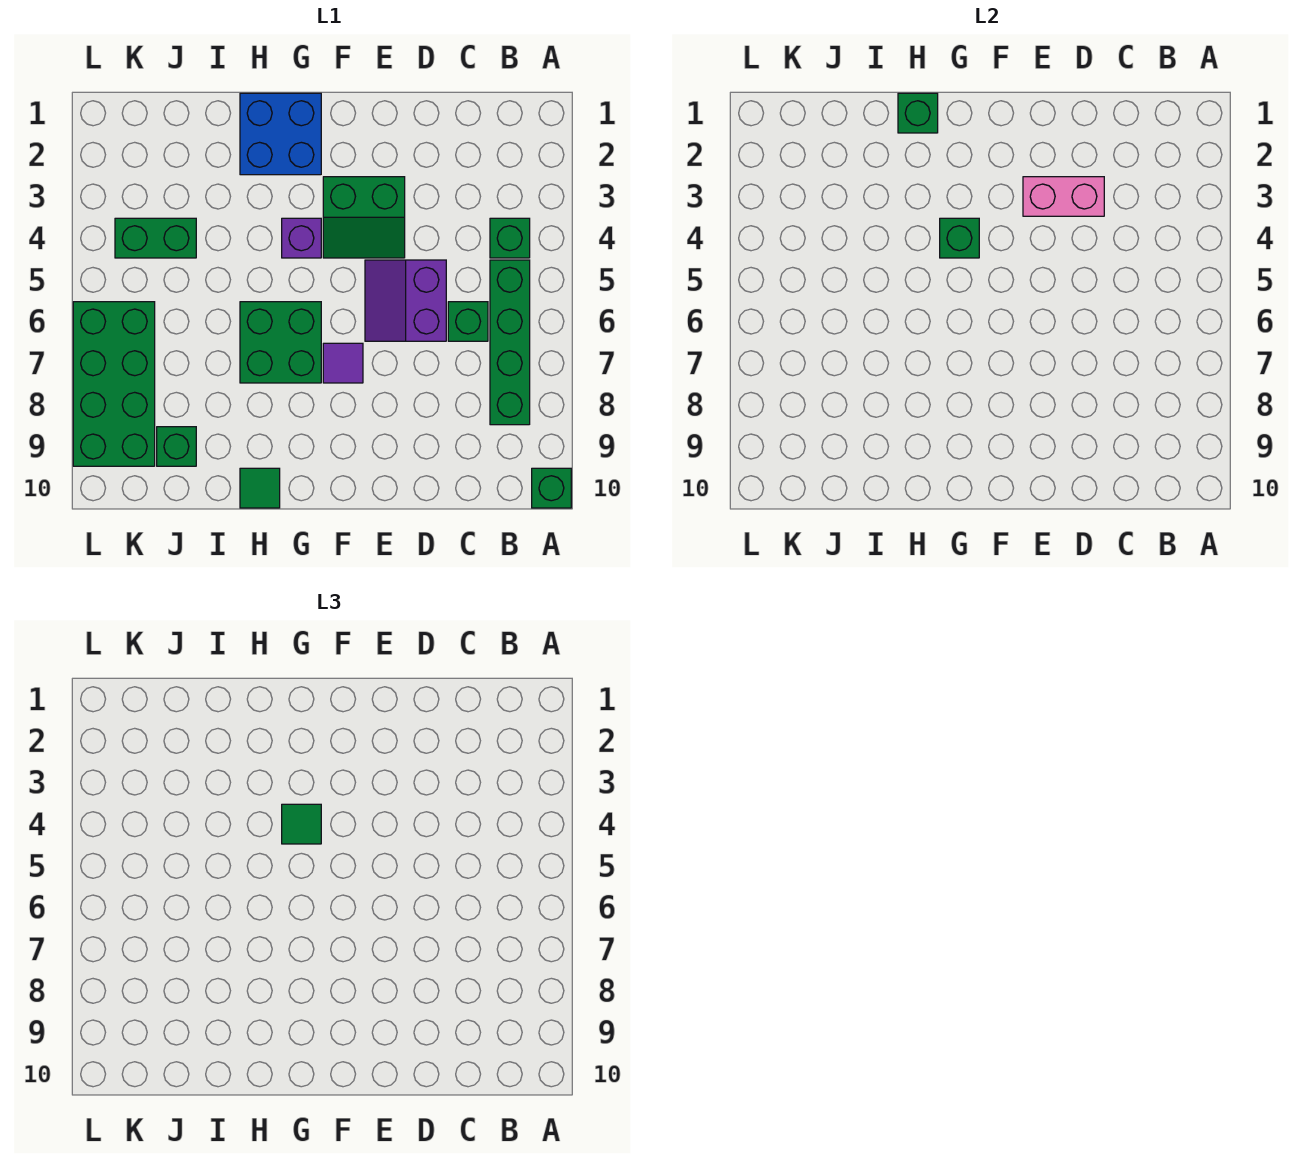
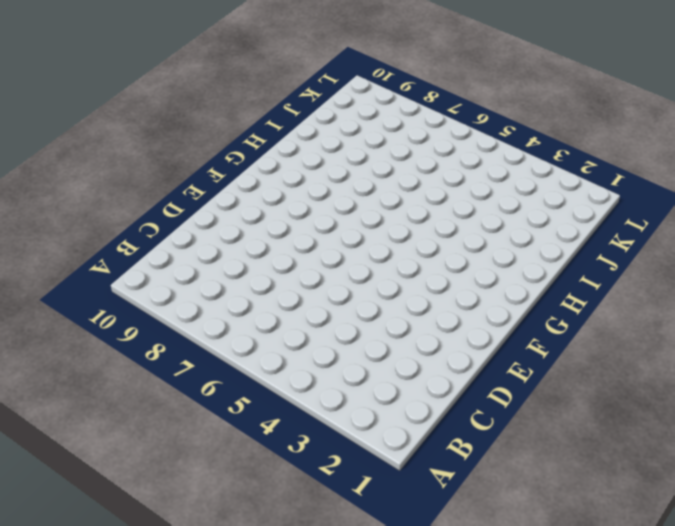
none -> green brick A10 level 1
none -> green brick B4 level 1
none -> green brick B5:B8 level 1

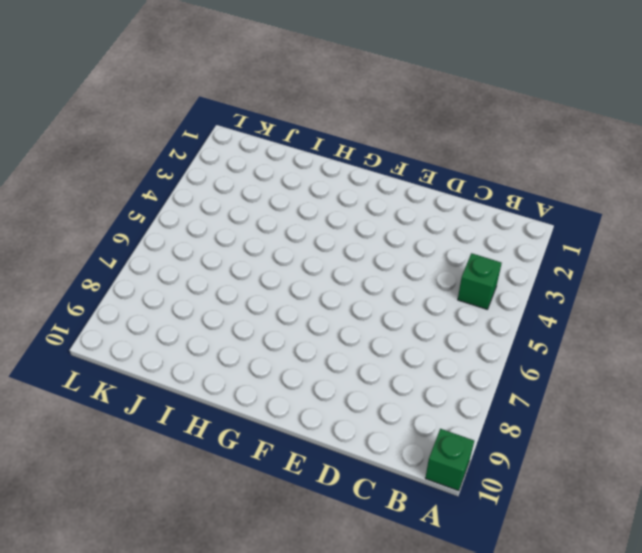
none -> green brick B5:B8 level 1
none -> green brick C6 level 1
none -> purple slope D5:E6 level 1 top D

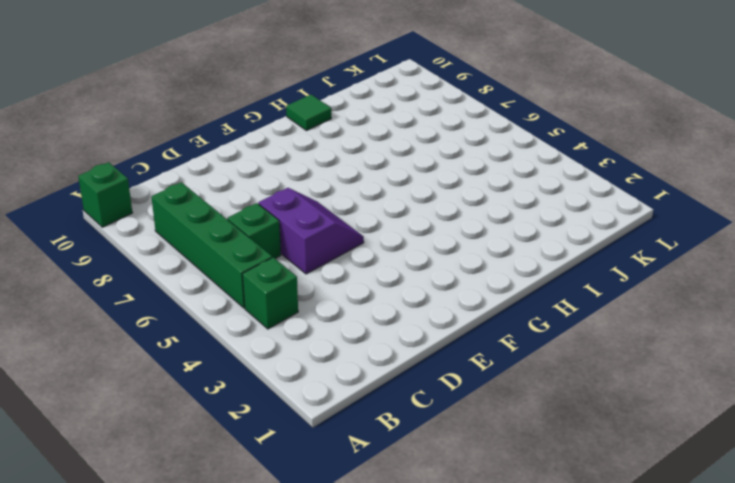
none -> green slope E3:F4 level 1 top 3
none -> purple tile F7 level 1
none -> blue brick G1:H2 level 1

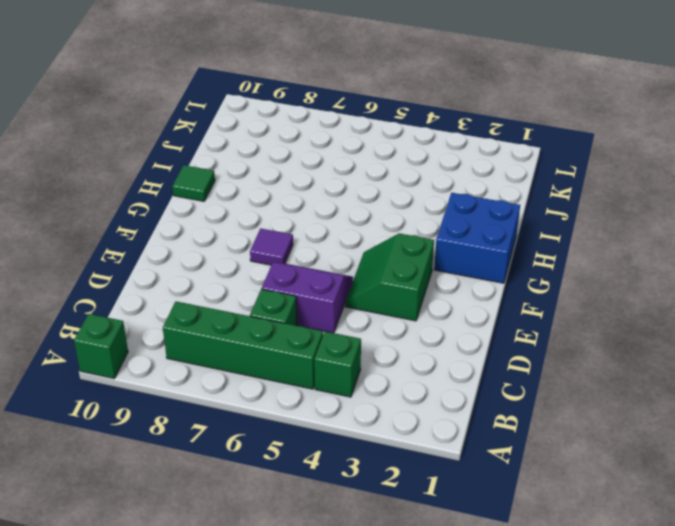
none -> purple brick G4 level 1
none -> green brick G6:H7 level 1
none -> green brick J4:K4 level 1

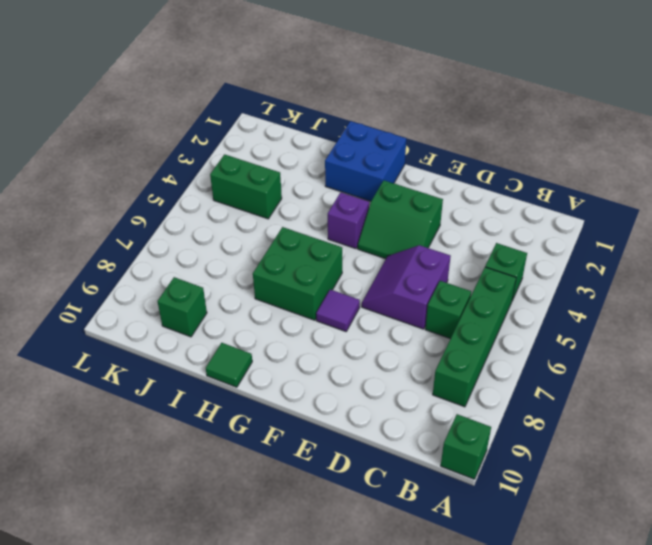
none -> green brick K6:L9 level 1
none -> pink brick D3:E3 level 2
none -> green brick G4 level 2

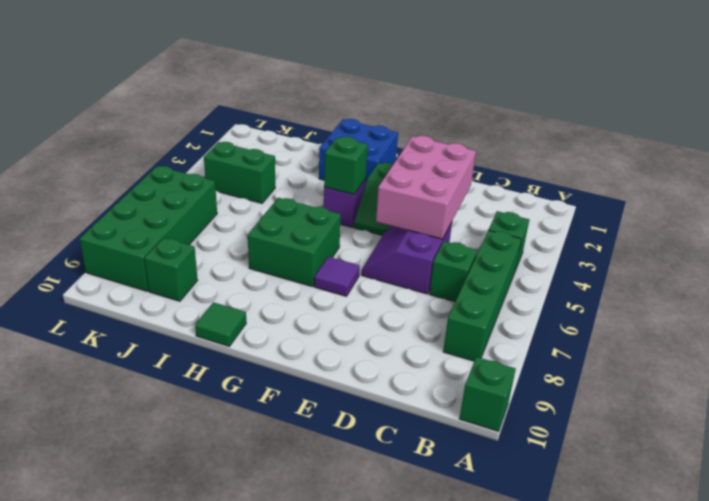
pink brick D3:E5 level 2 -> pink brick D3:E3 level 2
none -> green brick H1 level 2
none -> green tile G4 level 3

